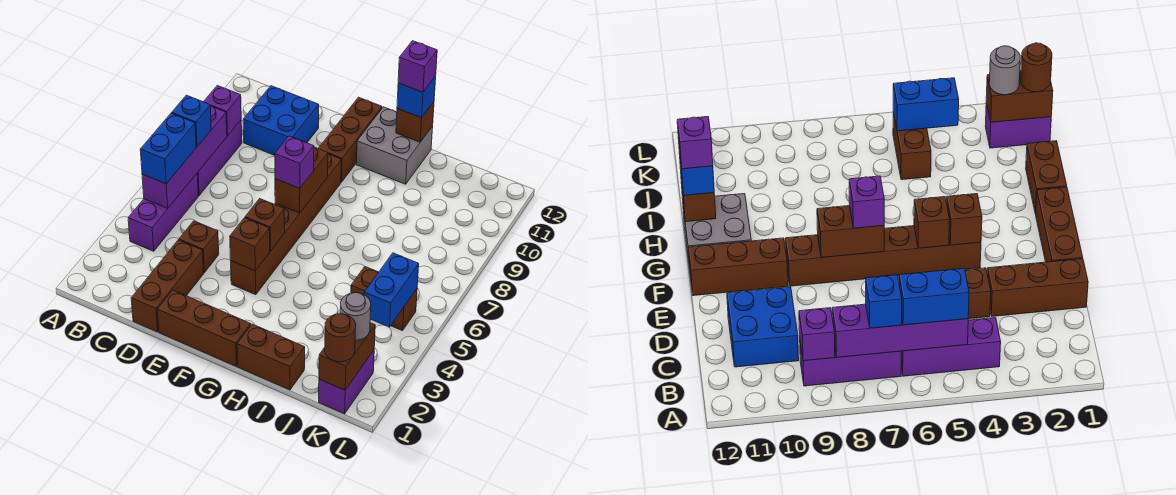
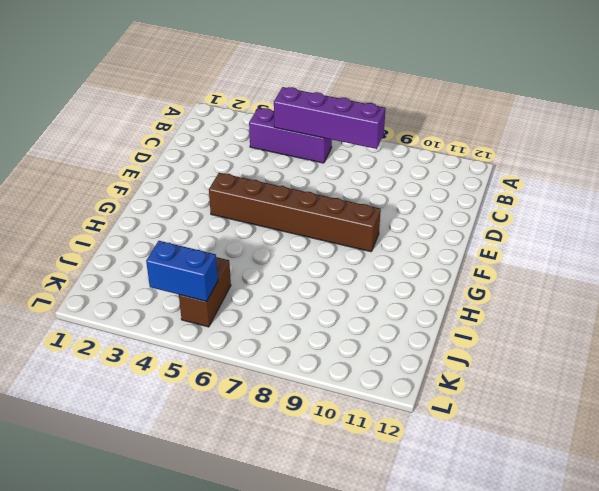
none -> purple brick B7:B9 level 1
none -> blue brick C10:D11 level 1
none -> brown brick D1:D3 level 1

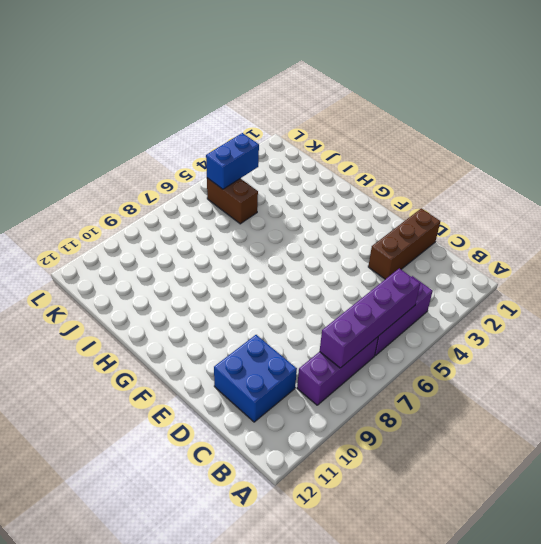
none -> brown brick D4 level 1
none -> brown brick E1:G1 level 1
none -> brown brick F4:F9 level 1

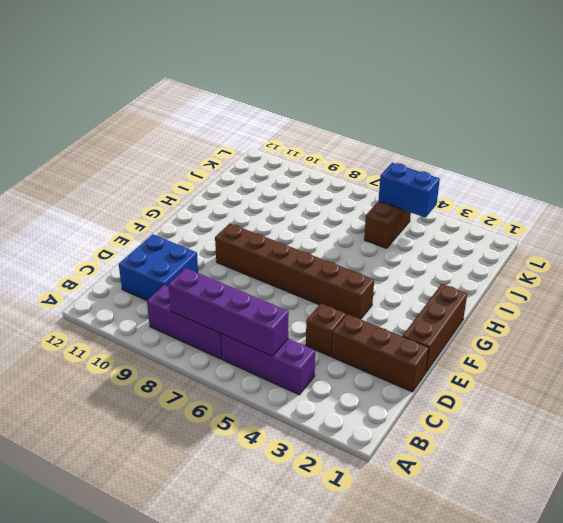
none -> brown brick F10:F12 level 1
none -> grey brick G11:H12 level 1
none -> brown brick H1:I1 level 1

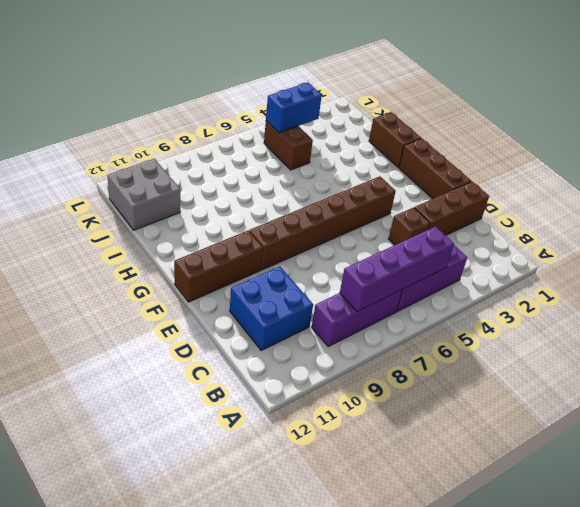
grey brick J11:K12 level 1 -> grey brick G11:H12 level 1
none -> purple brick K1:K2 level 1
none -> purple brick B9 level 2
none -> brown brick F4 level 2

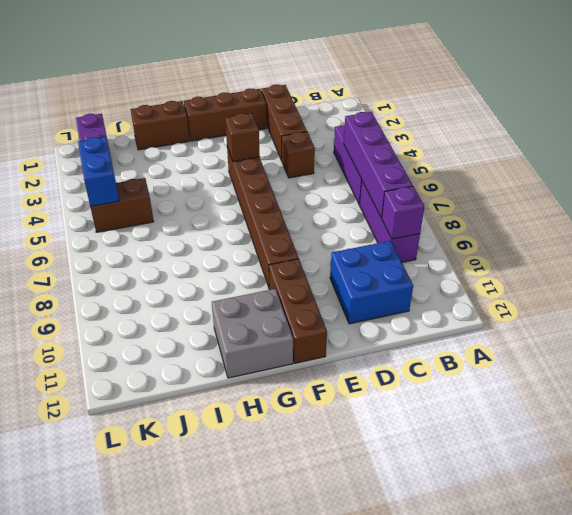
none -> brown brick F5 level 2
none -> brown brick F7:F8 level 2
none -> brown brick H12 level 2

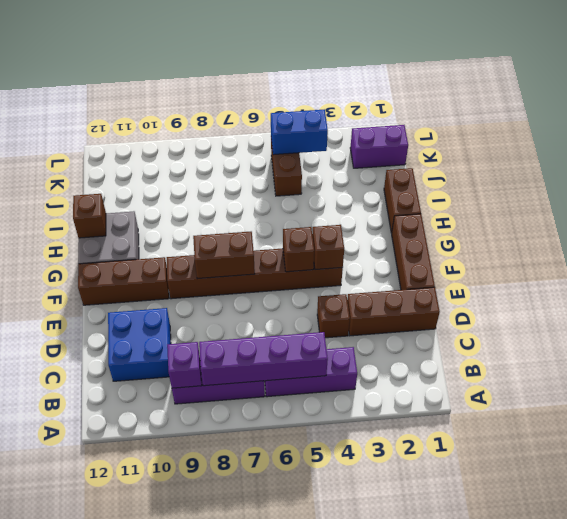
none -> brown brick K1:K2 level 2
none -> blue brick B5:B6 level 3
none -> blue brick B7 level 3

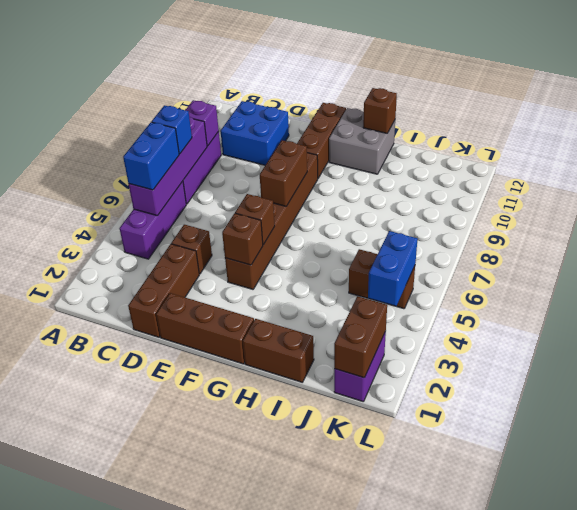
none -> purple brick F7 level 3
none -> blue brick H12 level 3
none -> brown round brick K1 level 3

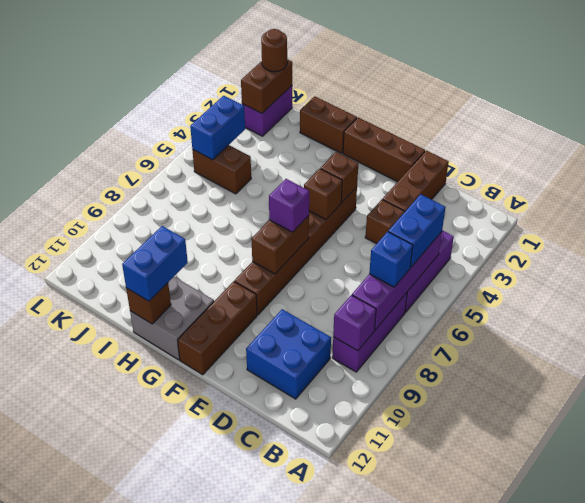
blue brick H11:H12 level 3 -> blue brick H12 level 3
none -> grey round brick K2 level 3
none -> purple brick H12 level 4

